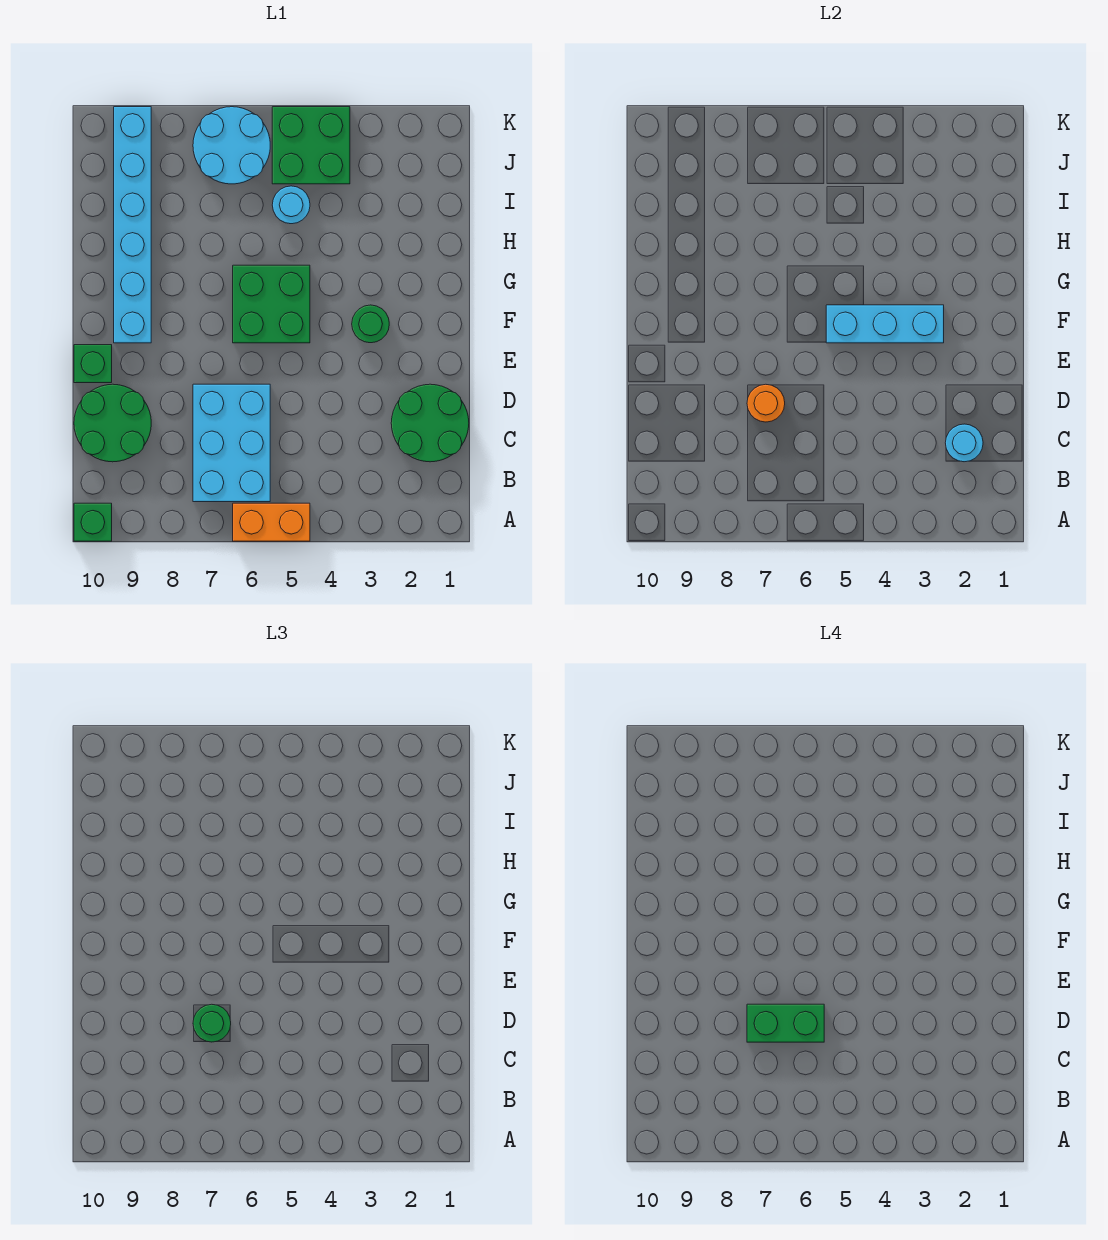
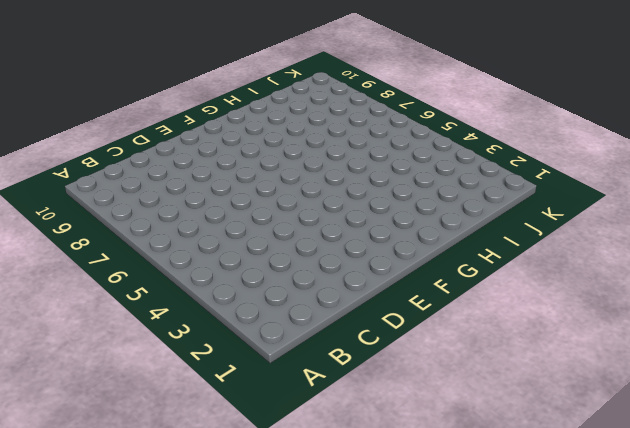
none -> orange brick A5:A6 level 1
none -> green brick A10 level 1
none -> cyan brick B6:D7 level 1

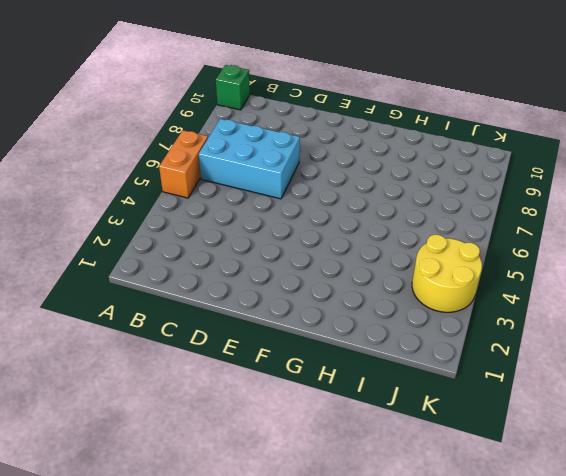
yellow round brick J3:K4 level 1 -> green brick J4:K5 level 1
none -> green round brick C1:D2 level 1
none -> green round brick C9:D10 level 1
none -> green brick E10 level 1

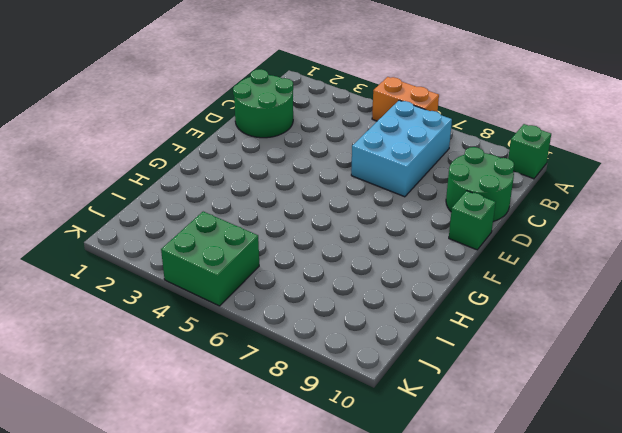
none -> green round brick F3 level 1
none -> green brick F5:G6 level 1
none -> cyan brick F9:K9 level 1

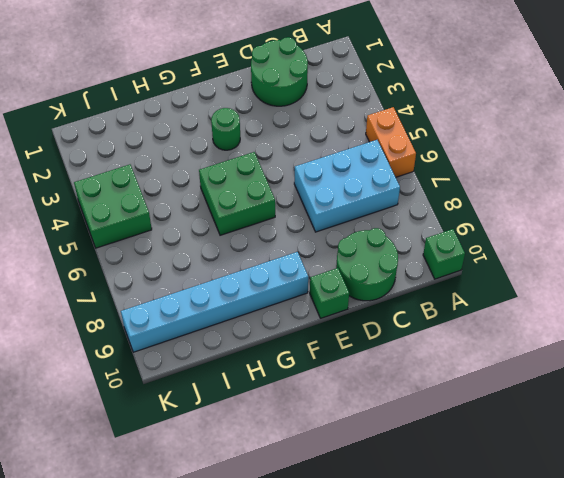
none -> cyan round brick I5 level 1
none -> cyan round brick J6:K7 level 1
none -> cyan round brick C2 level 2

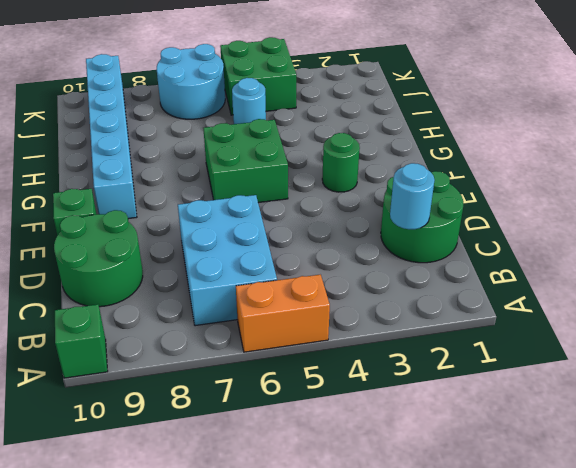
none -> orange round brick D7 level 2
none -> cyan brick F3:F5 level 2
none -> green round brick D7 level 3

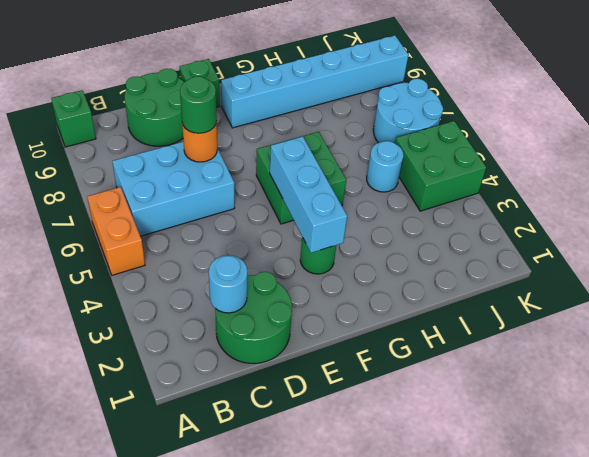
none -> green brick D6:D7 level 4

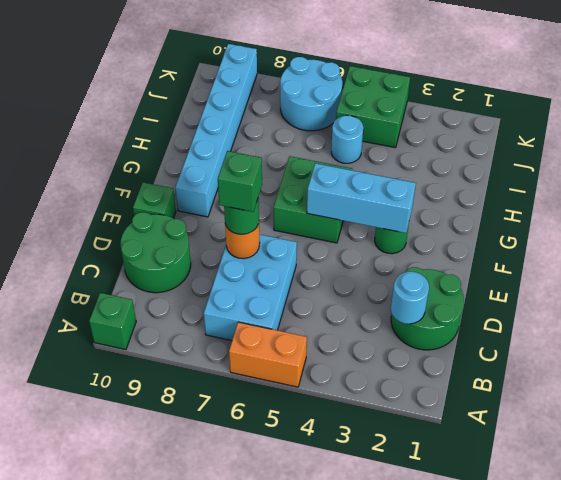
green brick D7 level 4 -> green brick D6:D7 level 4

